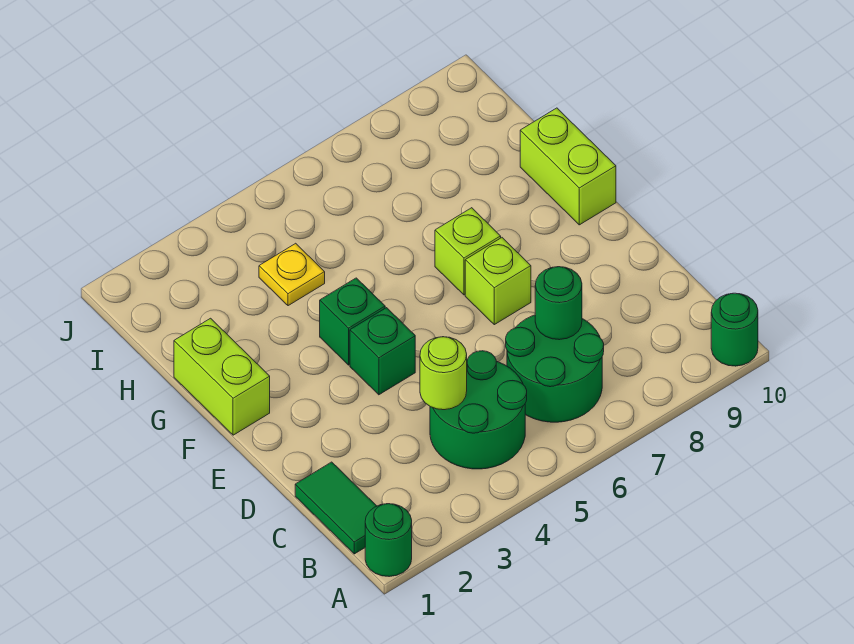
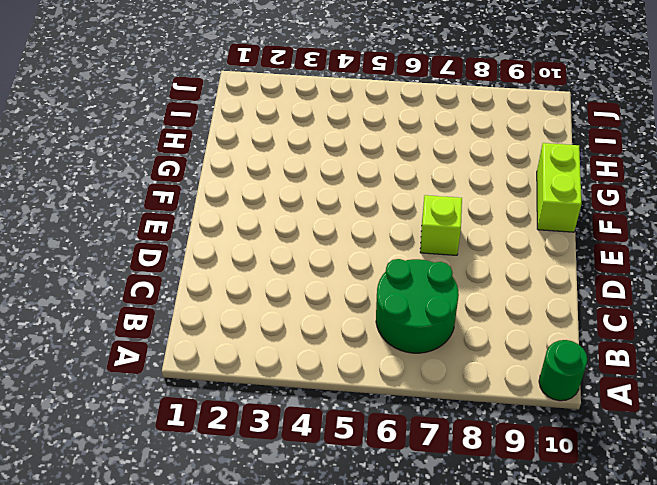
none -> green round brick A1 level 1
none -> green tile B1:C1 level 1
none -> green round brick B4:C5 level 1

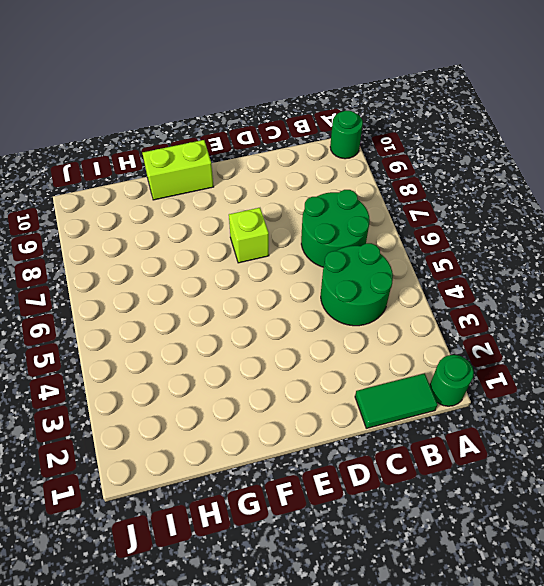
none -> green brick E4 level 1
none -> lime brick F1:G1 level 1
none -> green brick F4 level 1

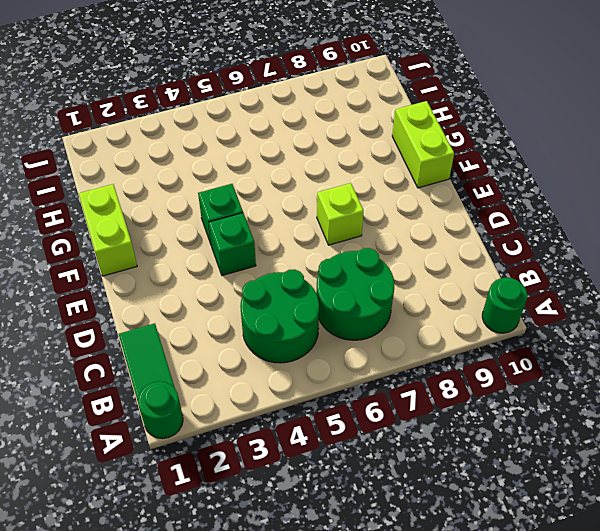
none -> lime brick F7 level 1
none -> yellow plate H4 level 1
none -> lime round brick C4 level 2

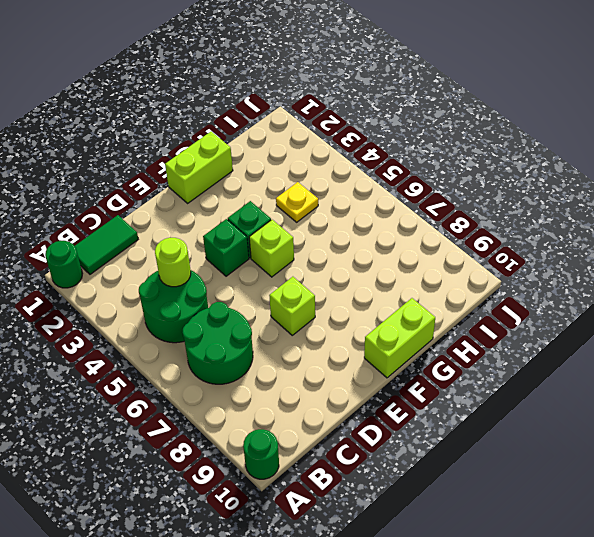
lime brick F5 level 1 -> lime brick F7 level 1
none -> green round brick C7 level 2

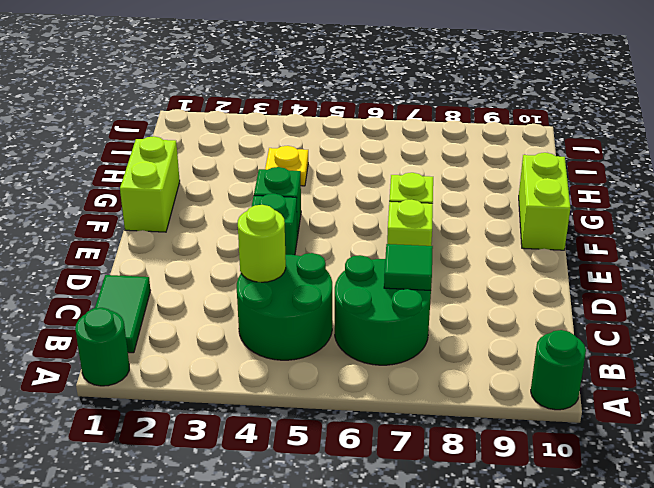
green tile C7 level 2 -> green round brick C7 level 2

